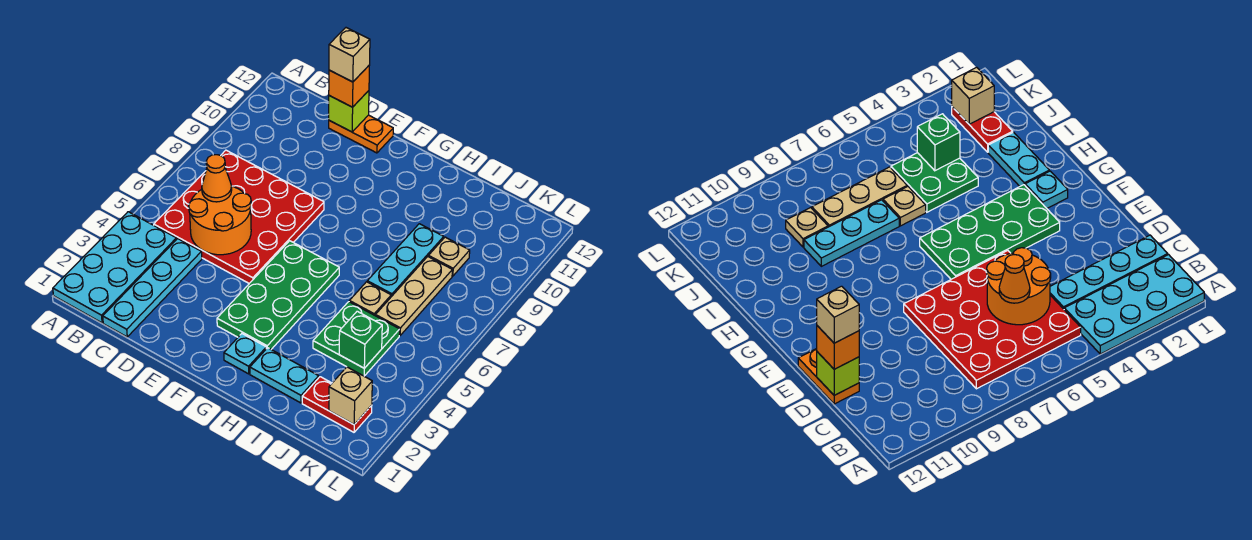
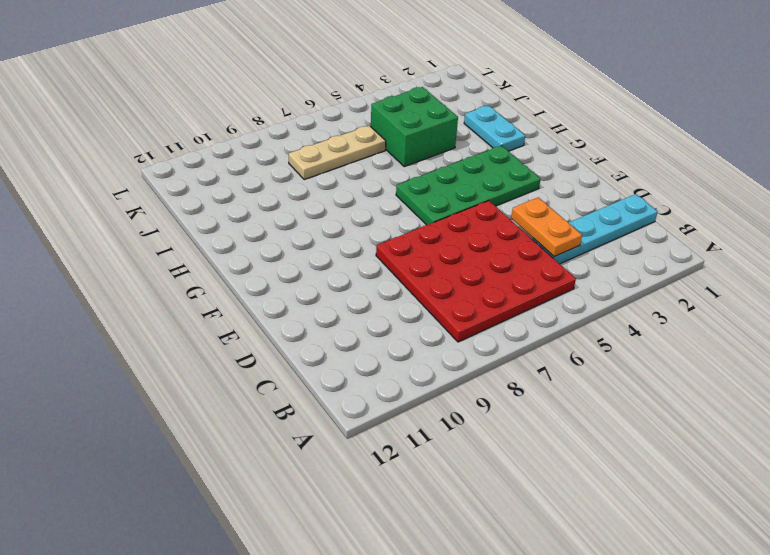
orange plate C4:D4 level 2 -> orange plate D12:E12 level 1
green brick I4:J5 level 1 -> green plate I4:J5 level 1
none -> cyan plate A1:B4 level 1
none -> cyan plate G2 level 1
none -> tan plate I6 level 1

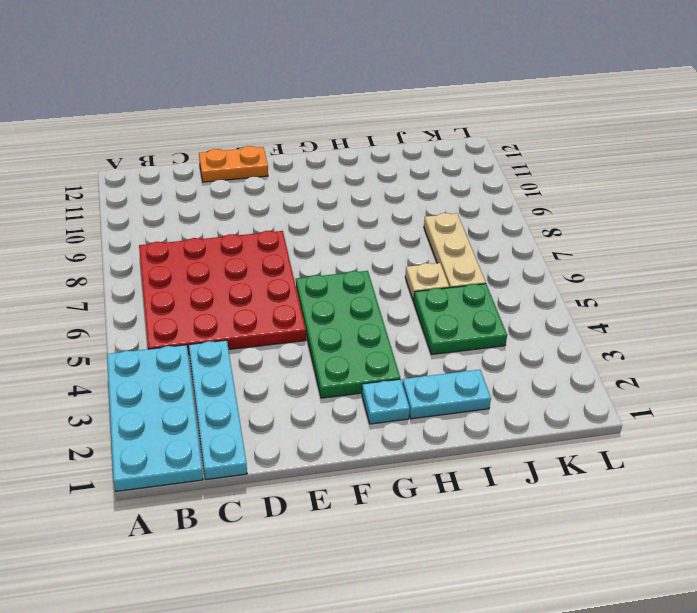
none -> cyan plate I7:I9 level 1
none -> red plate J2:K2 level 1
none -> tan plate J9 level 1

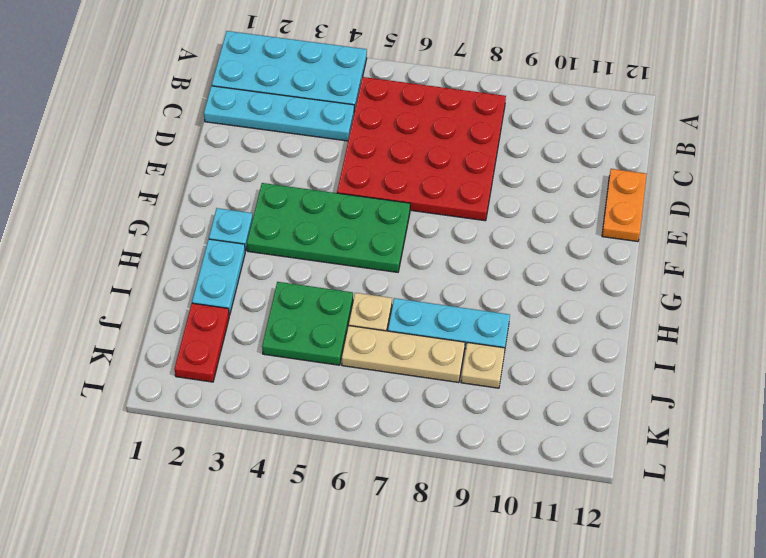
none -> orange round brick C5:D6 level 2
none -> lime brick D12 level 2
none -> green brick J4 level 2

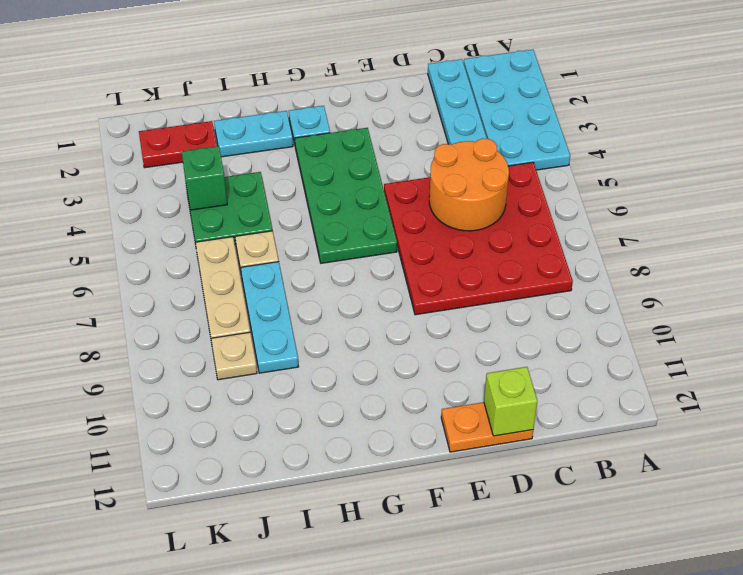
none -> tan brick K2 level 2
none -> orange cone C6 level 3
none -> orange brick D12 level 3

